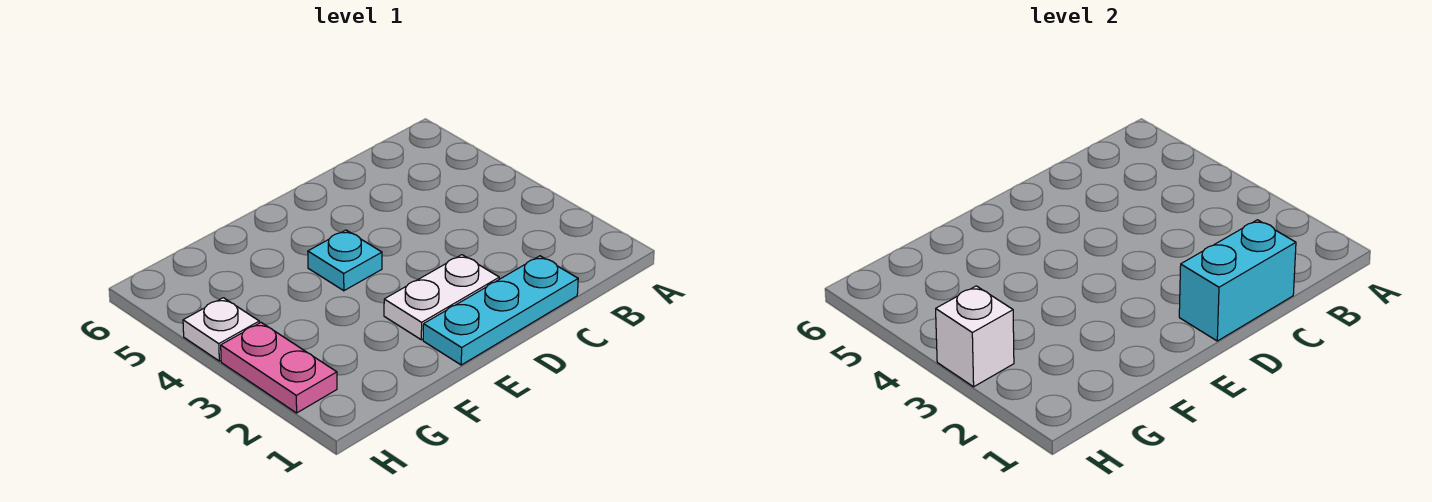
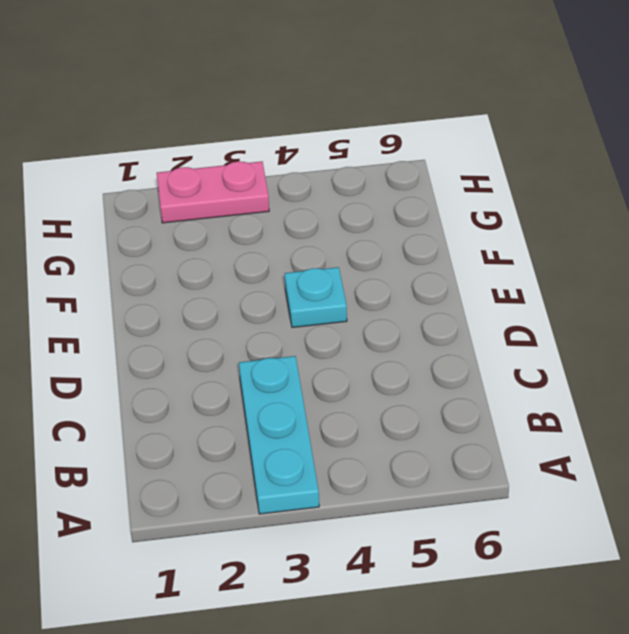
cyan plate A3:C3 level 1 -> cyan plate C1:E1 level 1
none -> white plate D2:E2 level 1
none -> white plate H4 level 1

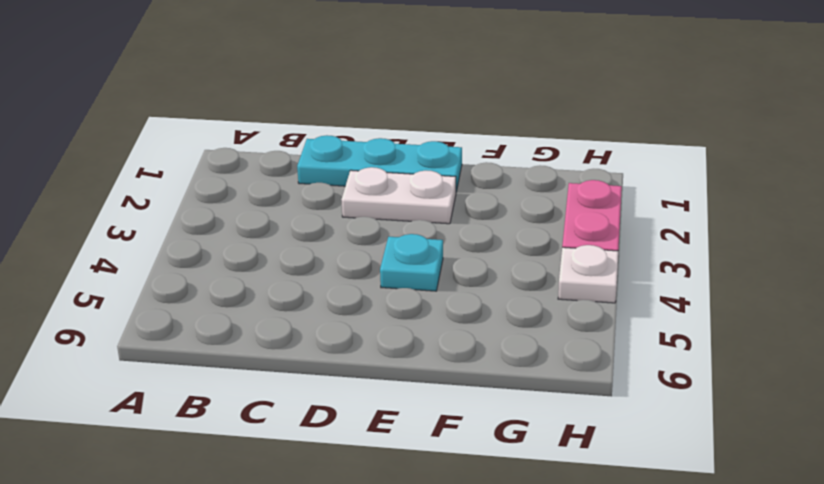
none -> cyan brick C1:D1 level 2
none -> white brick H3 level 2

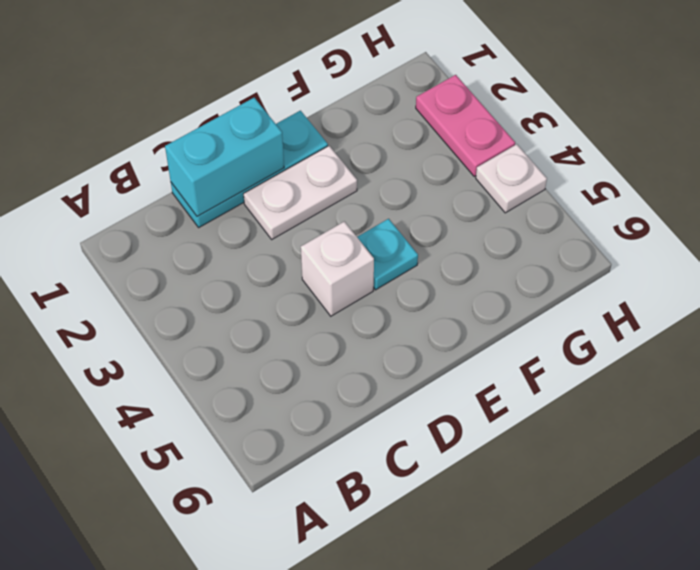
white brick D4 level 1 -> white brick H3 level 2

